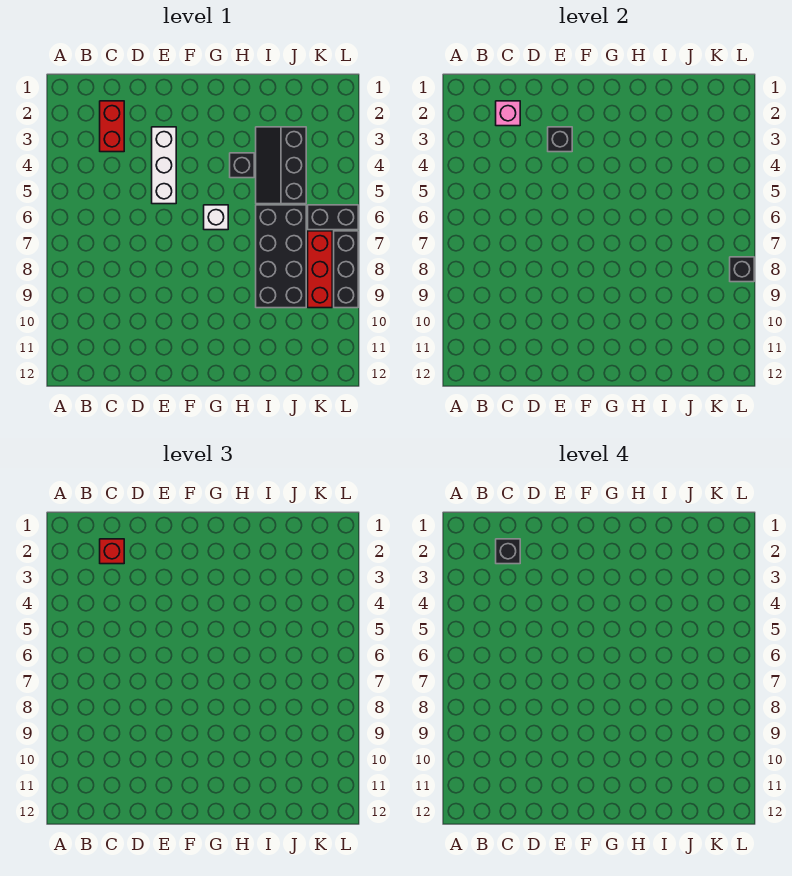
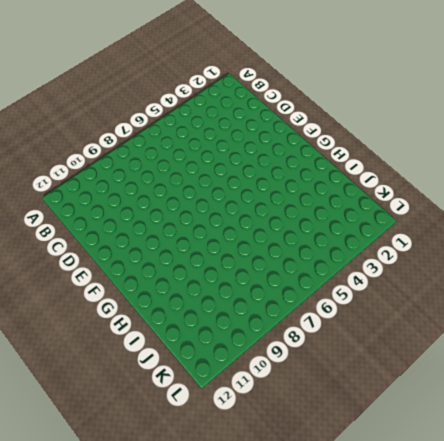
none -> red brick C2:C3 level 1
none -> white brick E3:E5 level 1
none -> white brick G6 level 1

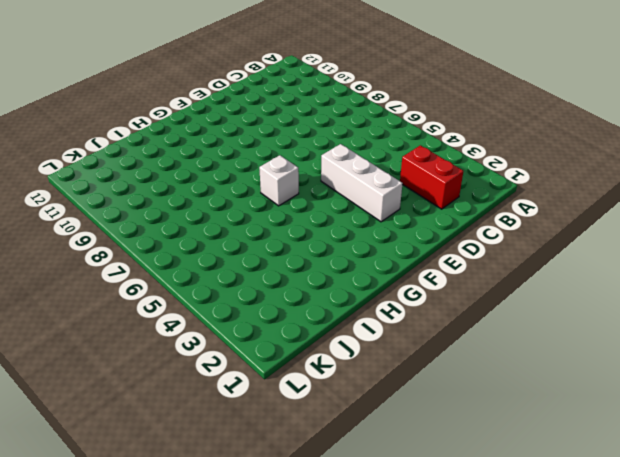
none -> black brick H4 level 1
none -> black slope I3:J5 level 1 top J
none -> black brick I6:J9 level 1

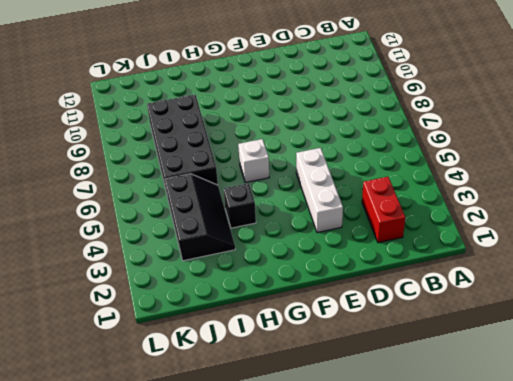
none -> black brick K6:L6 level 1
none -> red brick K7:K9 level 1
none -> black brick L7:L9 level 1

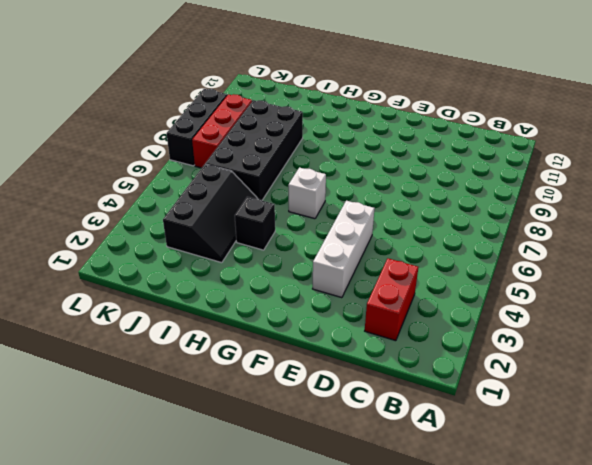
none -> black brick K6:L6 level 1
none -> pink brick C2 level 2
none -> black brick E3 level 2

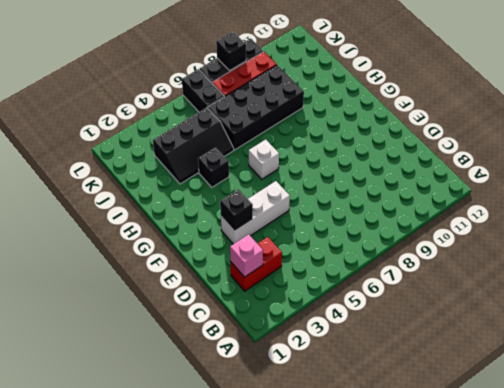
none -> red brick C2 level 3
none -> black brick C2 level 4

